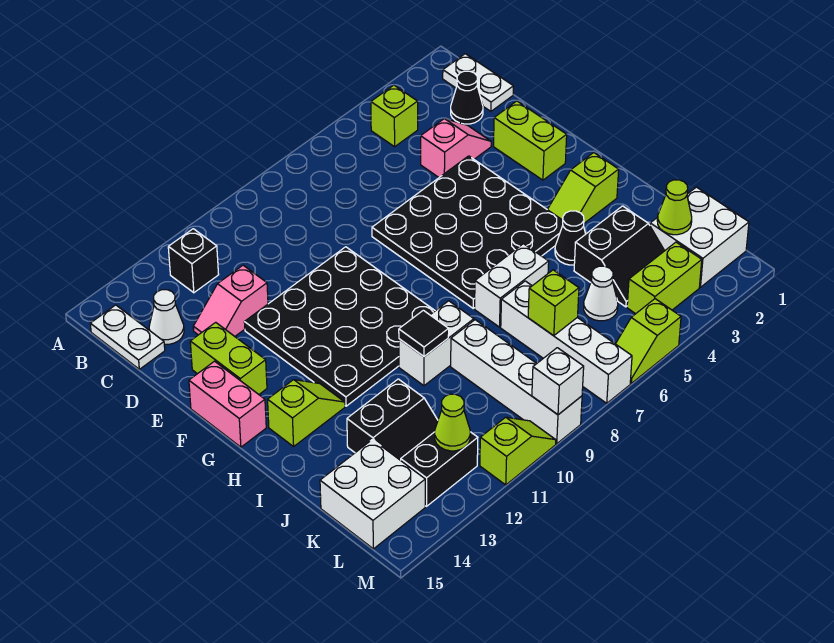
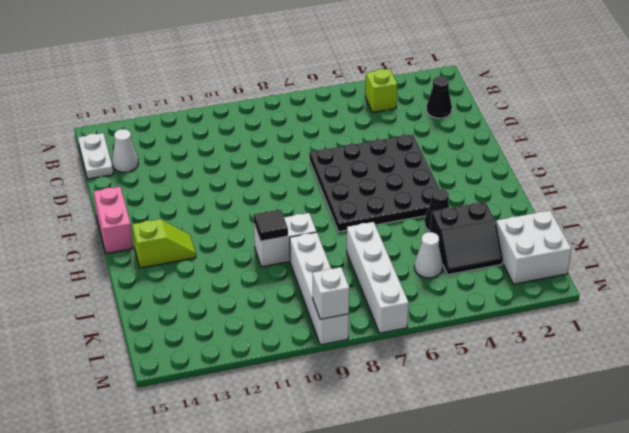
none -> white plate B1:C1 level 1
none -> black brick B12 level 1
none -> pink slope D3:D4 level 1 top 4
none -> pink slope D12:D13 level 1 top 12

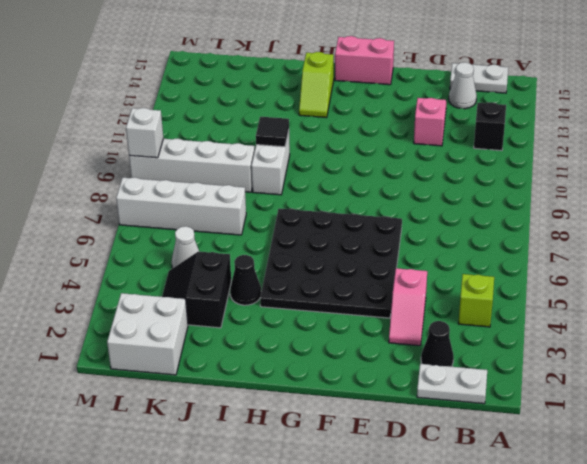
none -> lime brick E2:F2 level 1
none -> black plate E9:H12 level 1
none -> lime brick E14:F14 level 1
none -> lime slope H2:H3 level 1 top 2

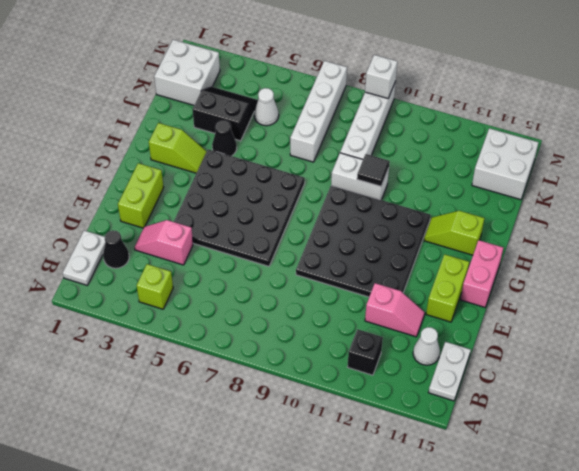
none -> white brick I6:I7 level 1
none -> black slope J12:K13 level 1 top J
none -> lime brick L3:L4 level 1
none -> black brick L12:L13 level 1

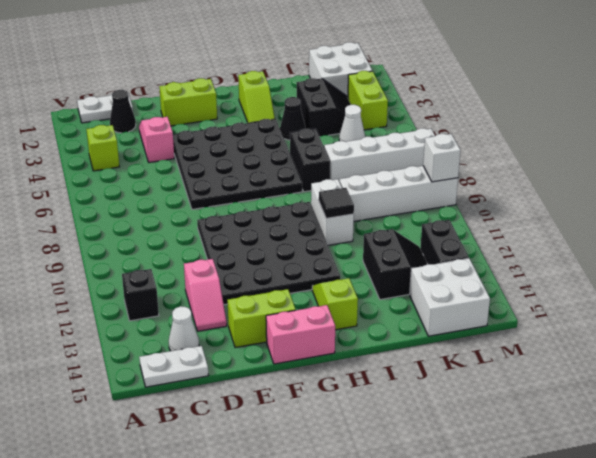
black brick I6:I7 level 1 -> white brick I6:I7 level 1
none -> lime slope M5:M6 level 1 top 5
none -> lime slope M10:M11 level 1 top 11
none -> lime cone K2 level 2
none -> lime brick K7 level 2

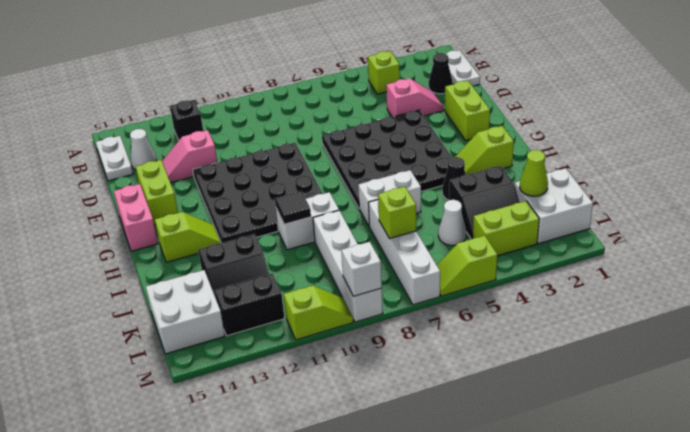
none -> lime cone L12 level 2

